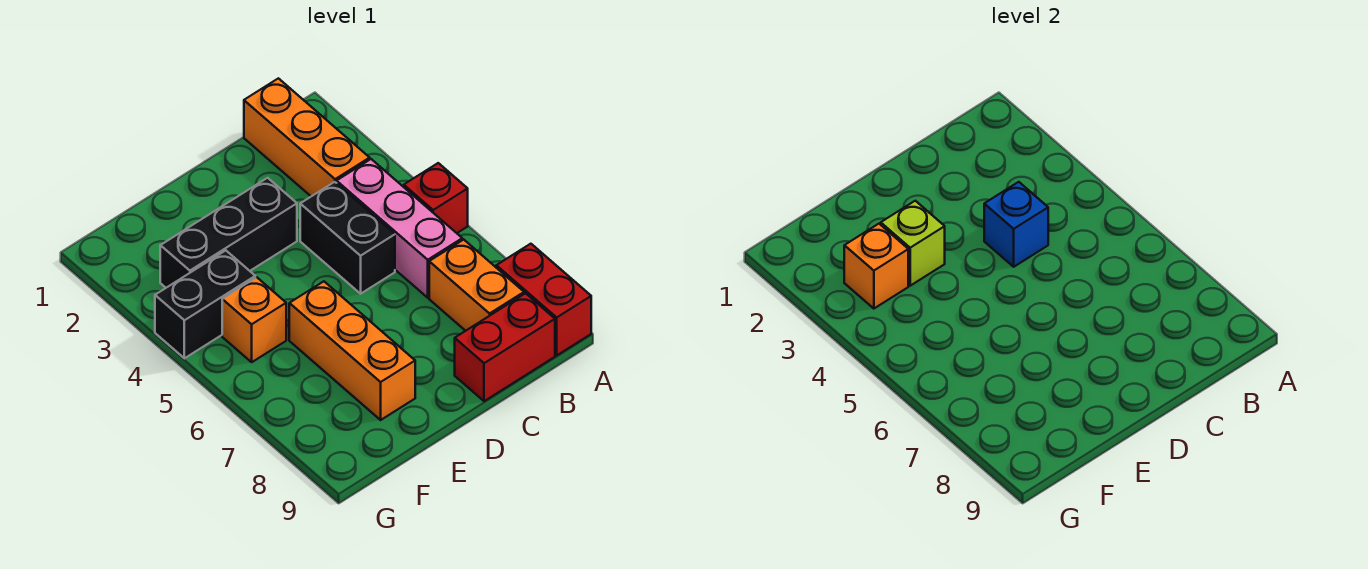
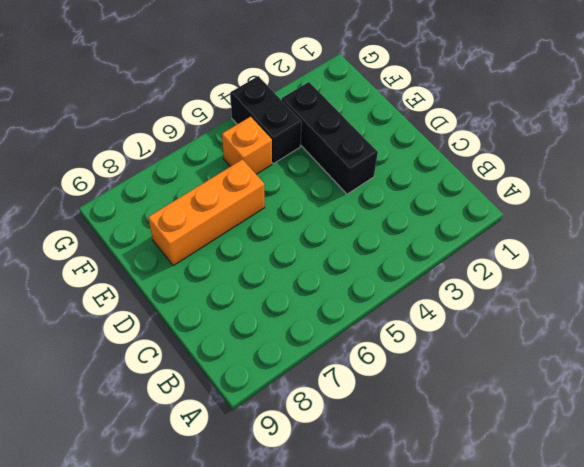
none -> red brick A5 level 1
none -> red brick A8:A9 level 1
none -> orange brick B1:B3 level 1

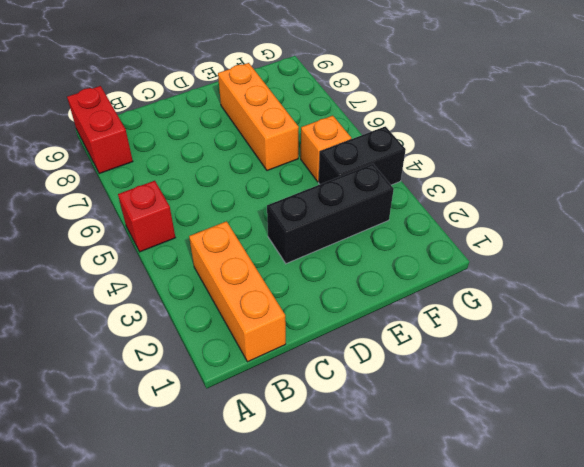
none -> pink brick B4:B6 level 1
none -> orange brick B7:B8 level 1
none -> red brick B9:C9 level 1

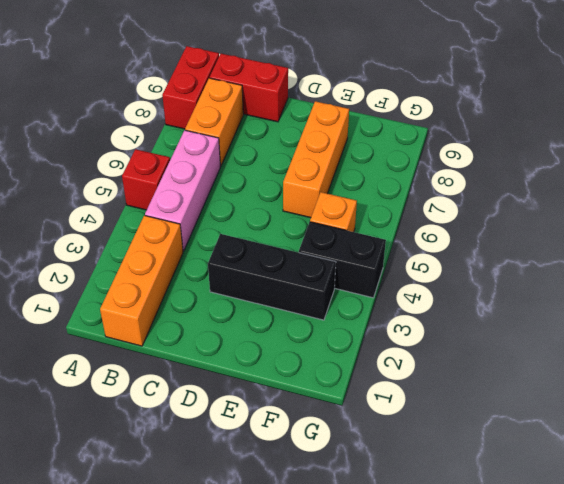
none -> black brick C4:C5 level 1
none -> blue brick C4 level 2
none -> lime brick E3 level 2

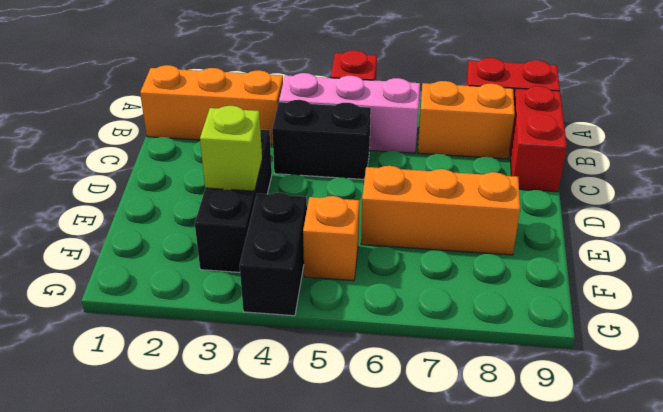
none -> blue brick C4 level 2
none -> orange brick F3 level 2

